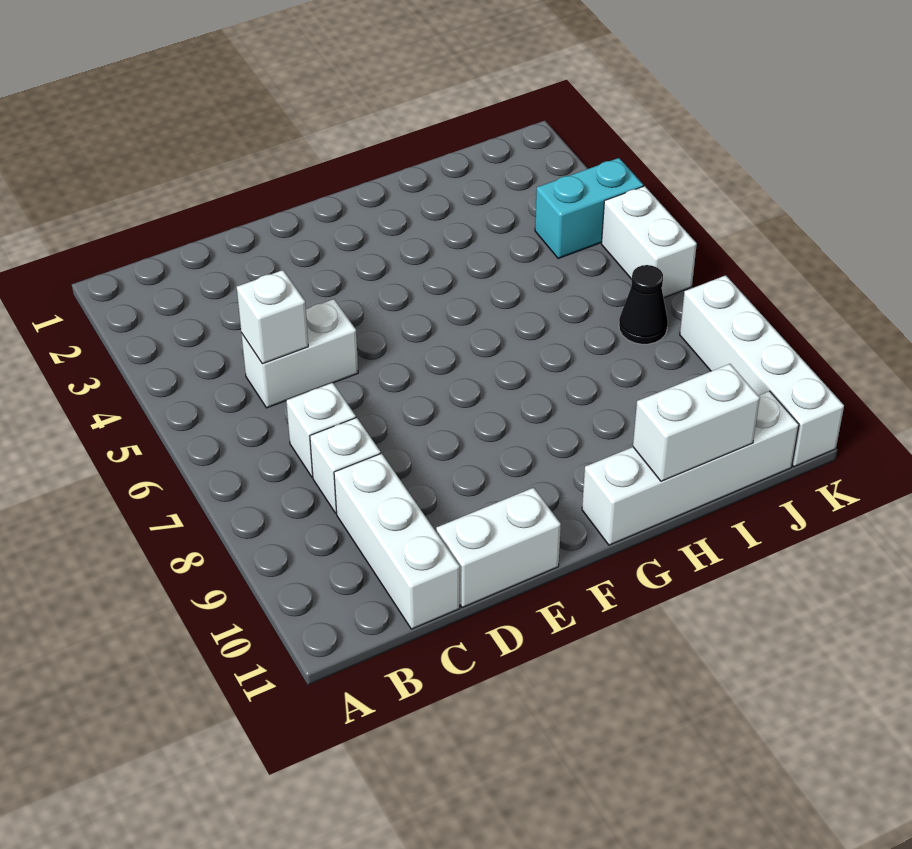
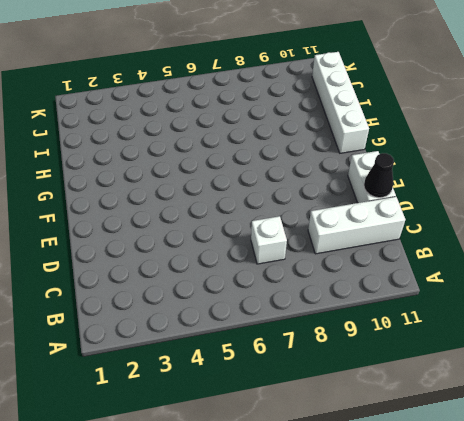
black cone D11 level 2 -> black cone J7 level 1
none -> white brick C5:D5 level 1
none -> white brick C8 level 1
none -> cyan brick J4:K4 level 1

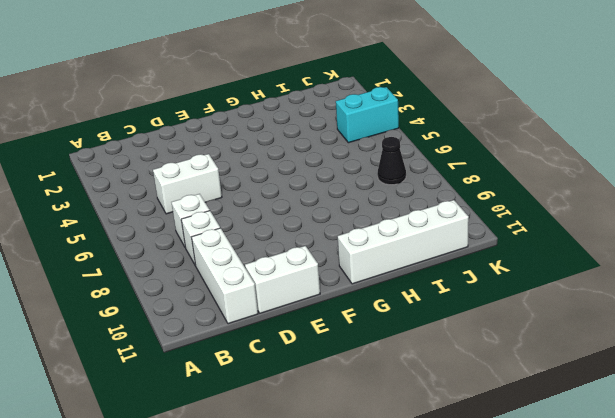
none -> white brick K5:K6 level 1
none -> white brick K8:K11 level 1
none -> white brick C5 level 2

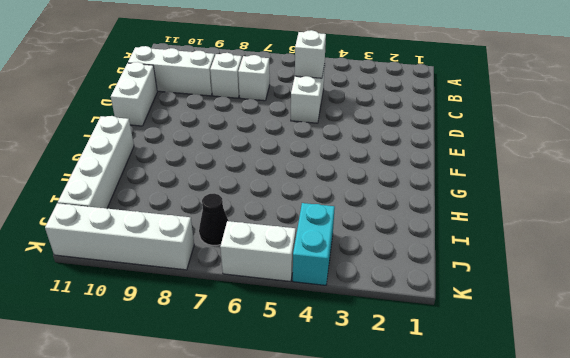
none -> white brick H11:I11 level 2

